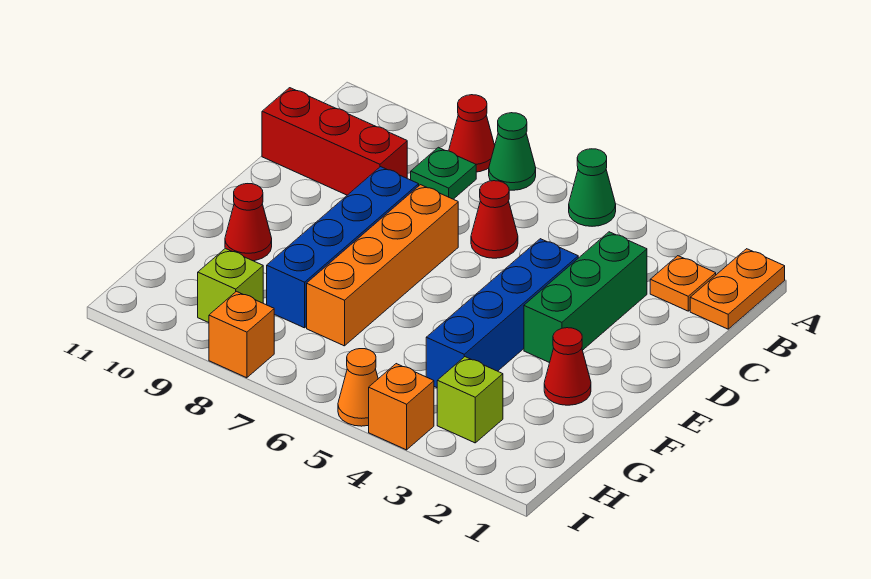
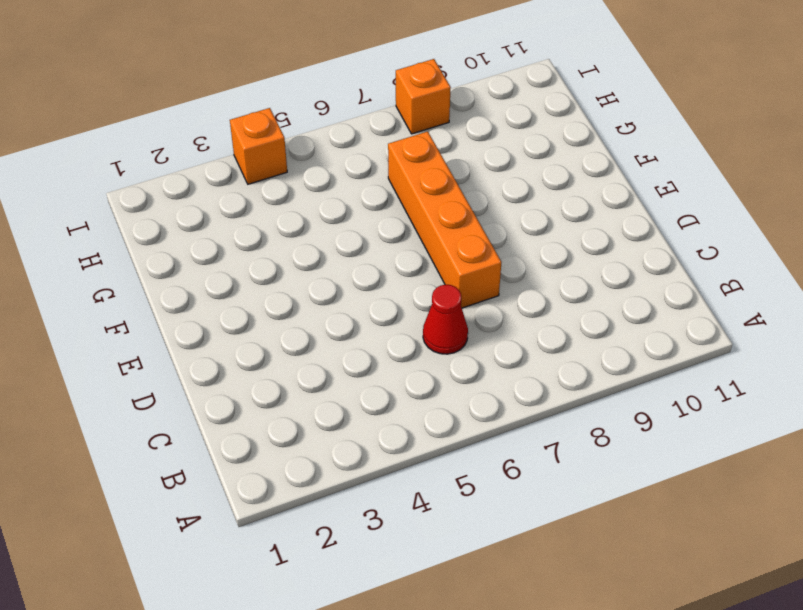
none -> orange plate A1:B1 level 1
none -> green cone A5 level 1
none -> green cone A7 level 1

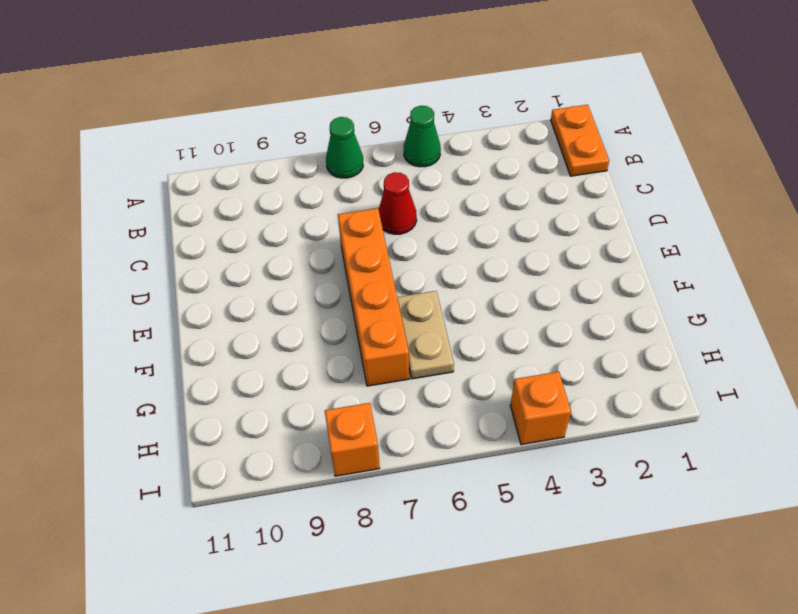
tan plate F6:G6 level 1 -> none
none -> red cone A8 level 1
none -> orange plate B2 level 1
none -> green plate B8 level 1

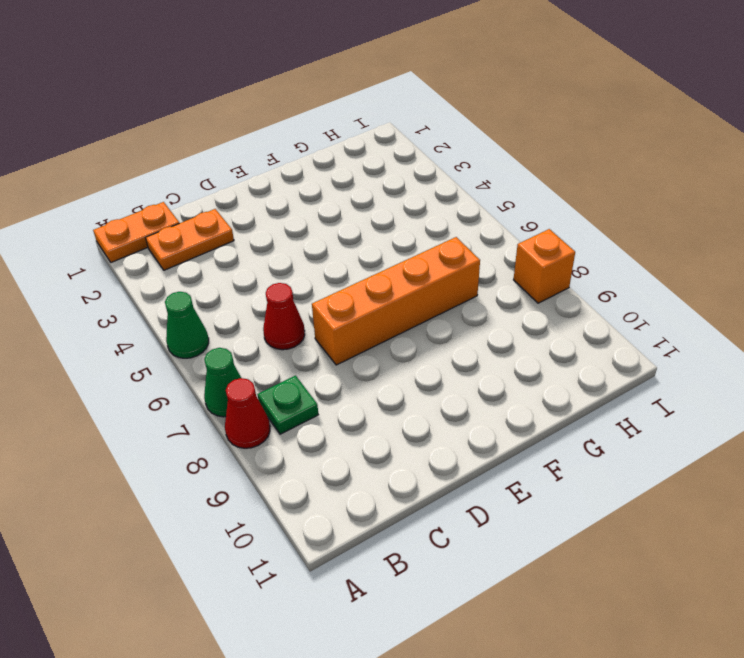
orange plate B2:C2 level 1 -> orange plate B2 level 1
none -> green brick C3:E3 level 1
none -> red brick C9:C11 level 1
none -> blue brick D4:G4 level 1

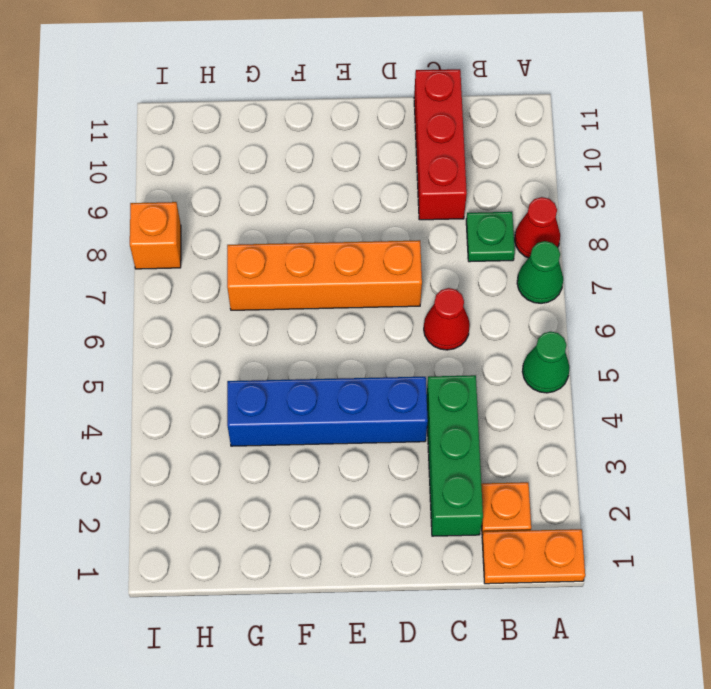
green brick C2:C4 level 1 -> green brick C3:E3 level 1
none -> blue brick D8:G8 level 1
none -> red cone F2 level 1
none -> red cone F10 level 1

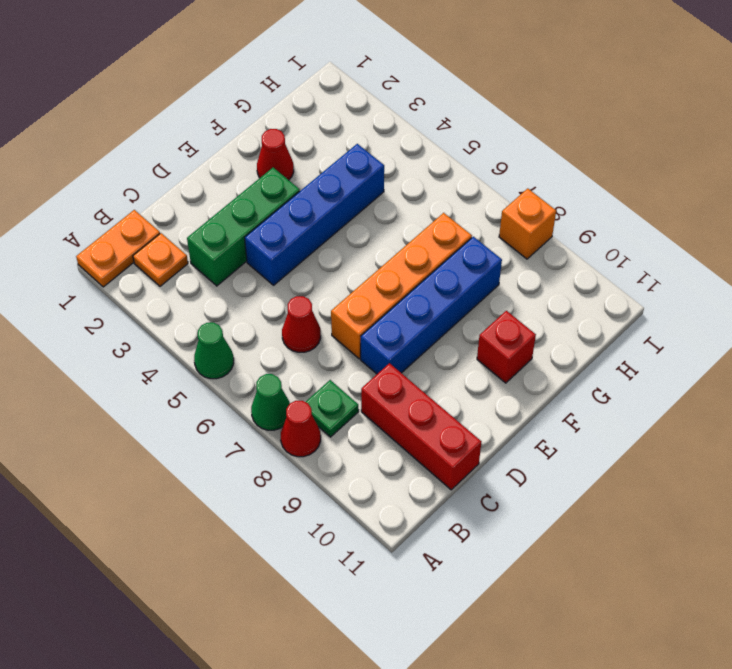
red brick F10 level 1 -> red cone F10 level 1
none -> lime brick H3 level 1
none -> lime brick H9 level 1
none -> orange brick I4 level 1

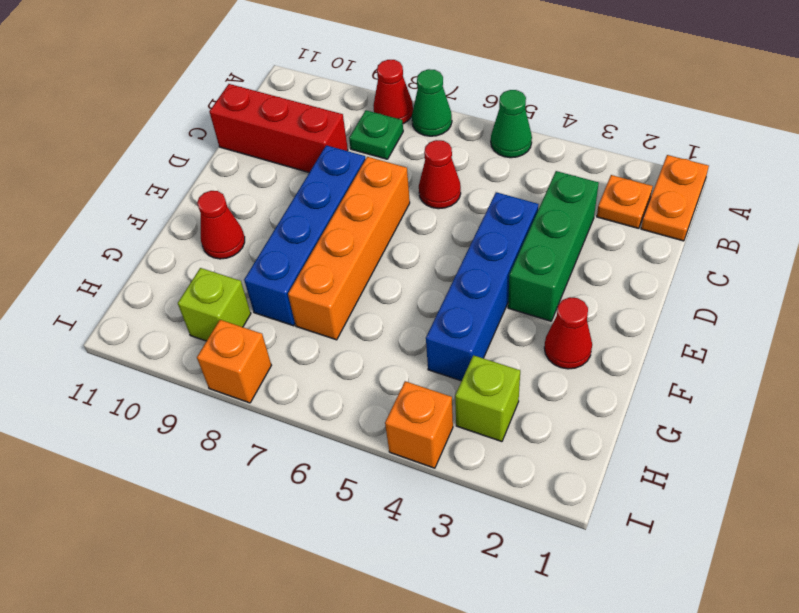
none -> orange cone I5 level 1

